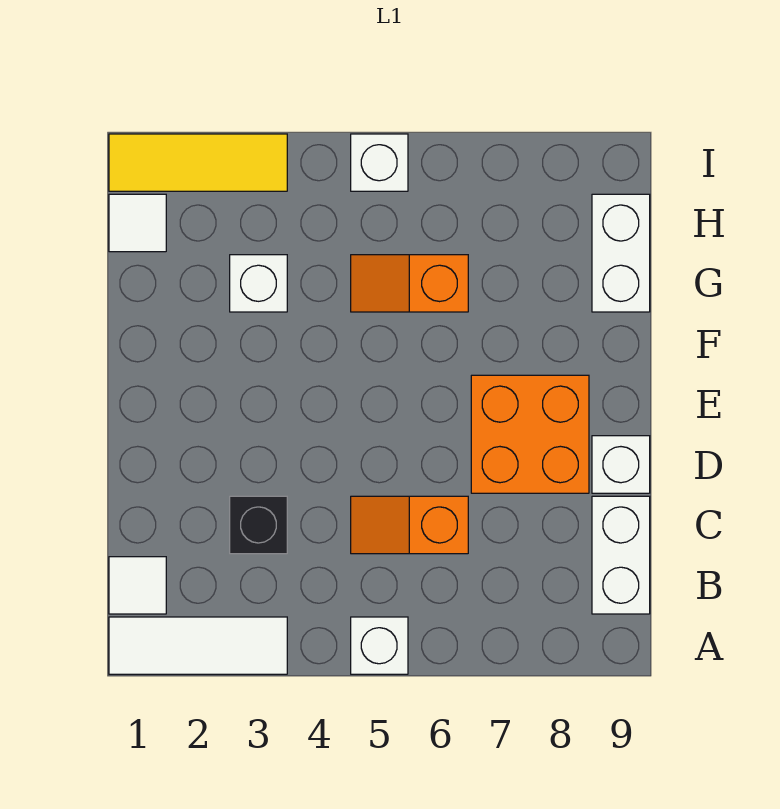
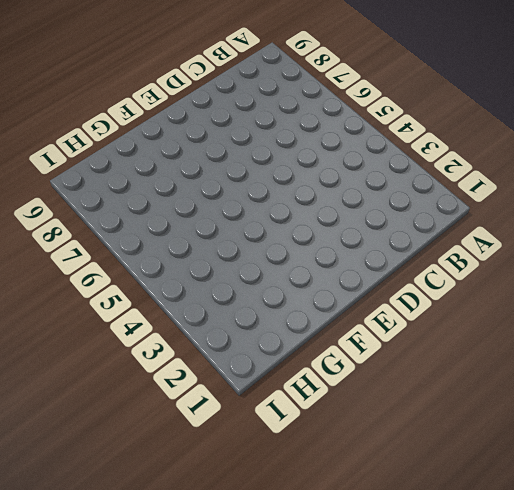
none -> white tile A1:A3 level 1
none -> white brick A5 level 1
none -> white tile B1 level 1

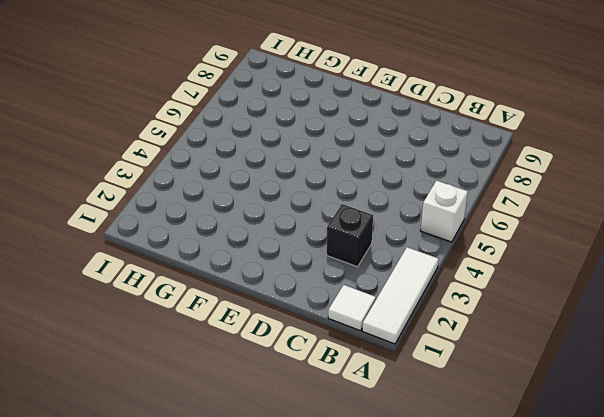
none -> white brick B9:C9 level 1
none -> orange slope C5:C6 level 1 top 6
none -> orange brick D7:E8 level 1

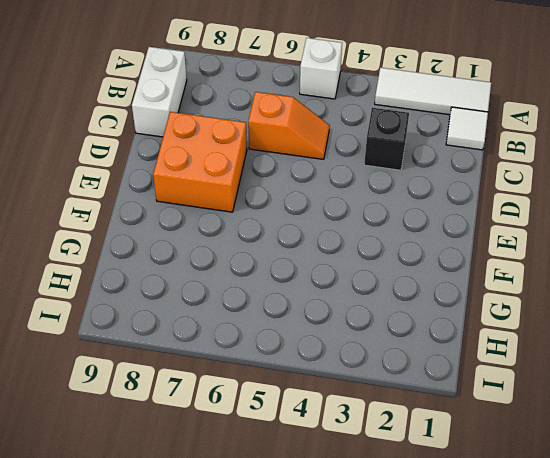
none -> white brick D9 level 1
none -> white brick G3 level 1
none -> orange slope G5:G6 level 1 top 6

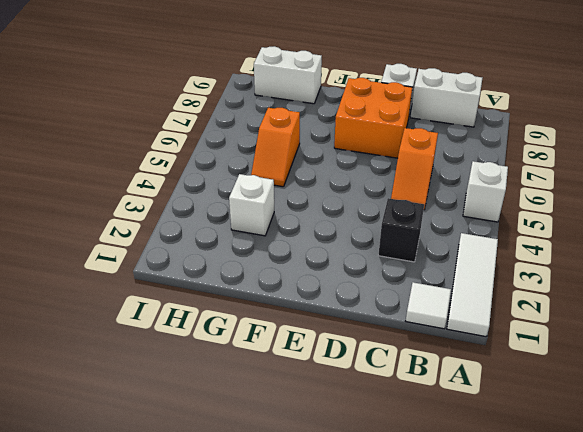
none -> white tile H1 level 1
none -> yellow tile I1:I3 level 1
none -> white brick I5 level 1

